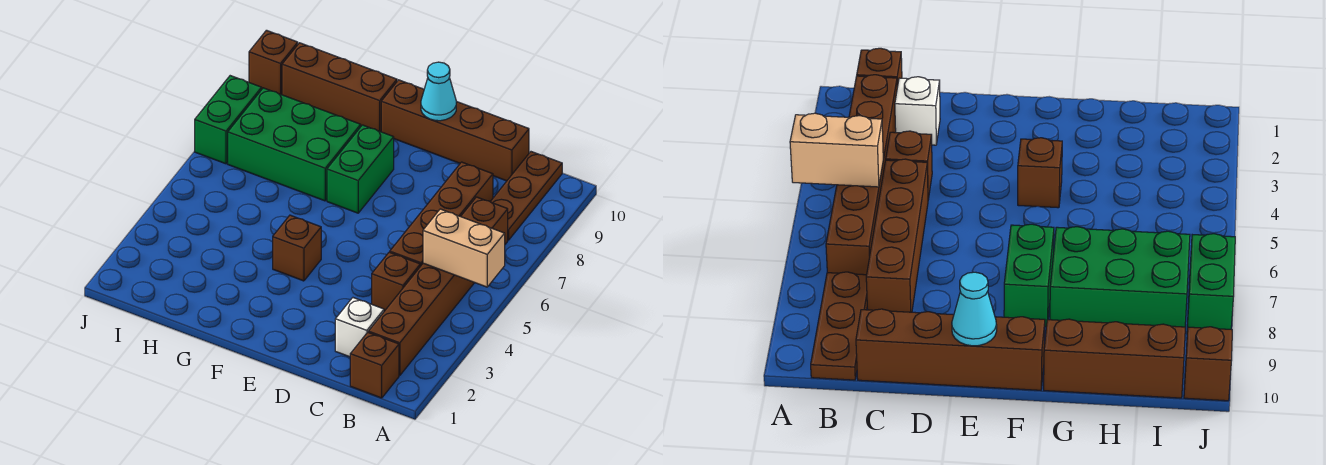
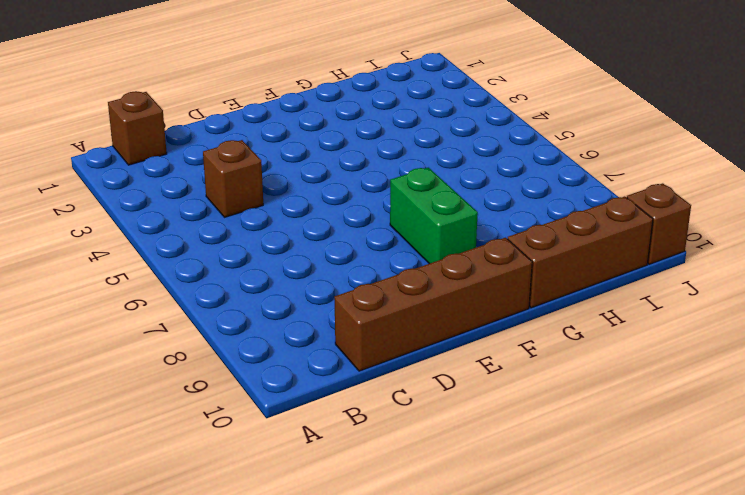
none -> brown brick B2:B7 level 1
none -> brown plate B8:B10 level 1
none -> white brick C2 level 1

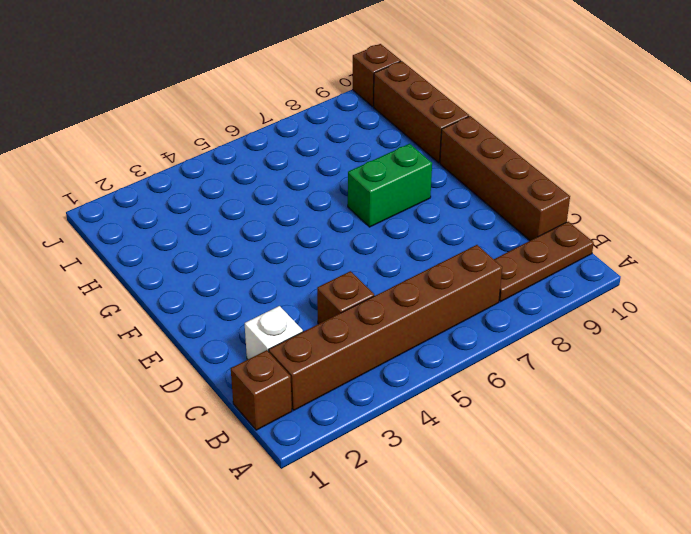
none -> brown brick C5:C8 level 1
none -> brown brick F4 level 1
none -> green brick G7:I8 level 1

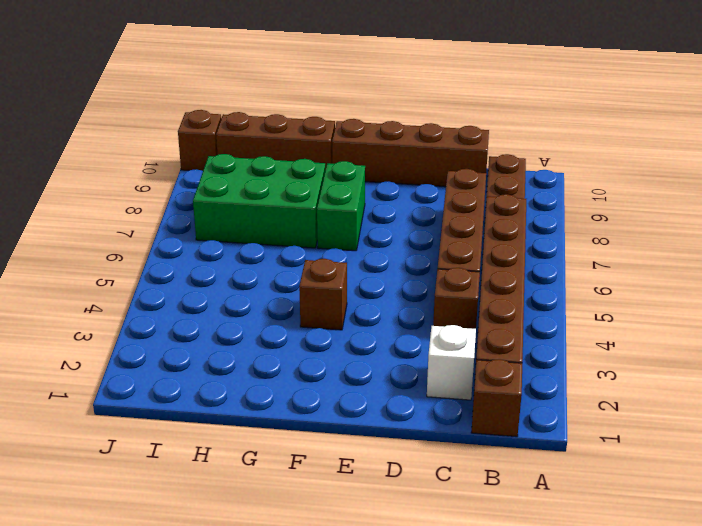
none -> green brick J7:J8 level 1
none -> tan brick A5:B5 level 2
none -> cyan cone E10 level 2

